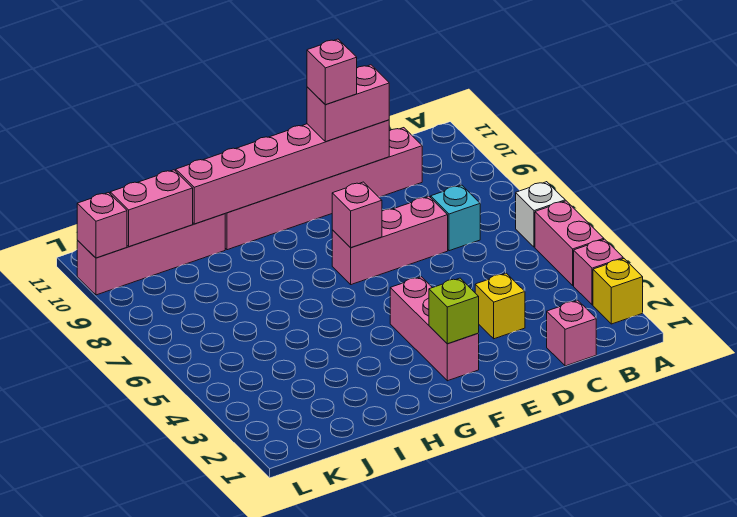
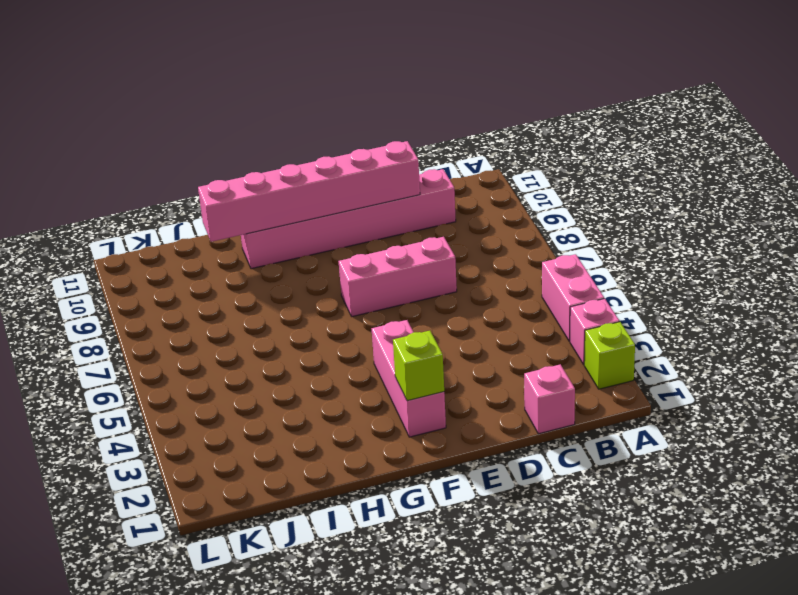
lime brick A2 level 1 -> yellow brick A2 level 1
none -> white brick A6 level 1
none -> cyan brick C7 level 1
none -> yellow brick D3 level 1

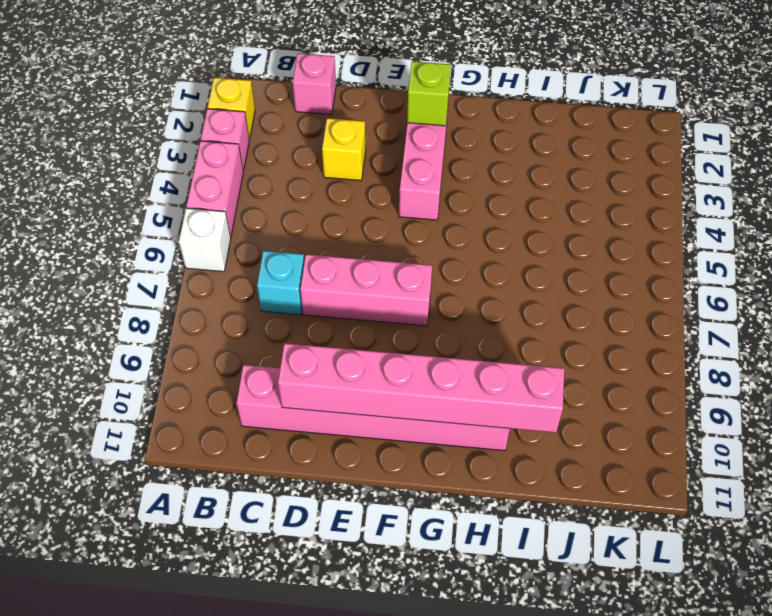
none -> pink brick I10:L10 level 1
none -> pink brick F7 level 2
none -> pink brick J10:K10 level 2

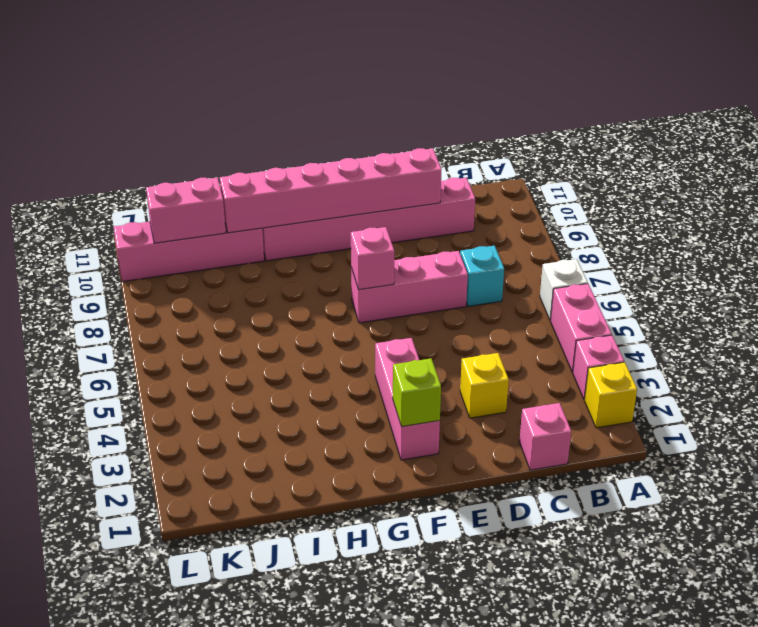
none -> pink brick L10 level 2
none -> pink brick D10:E10 level 3
none -> pink brick E10 level 4

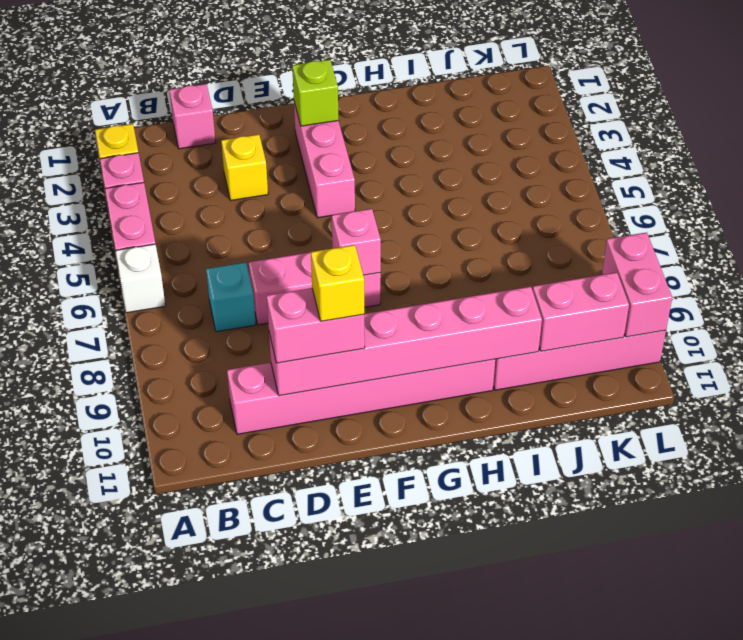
yellow brick E10 level 4 -> pink brick E10 level 4
pink brick L9:L10 level 2 -> pink brick L10 level 2

